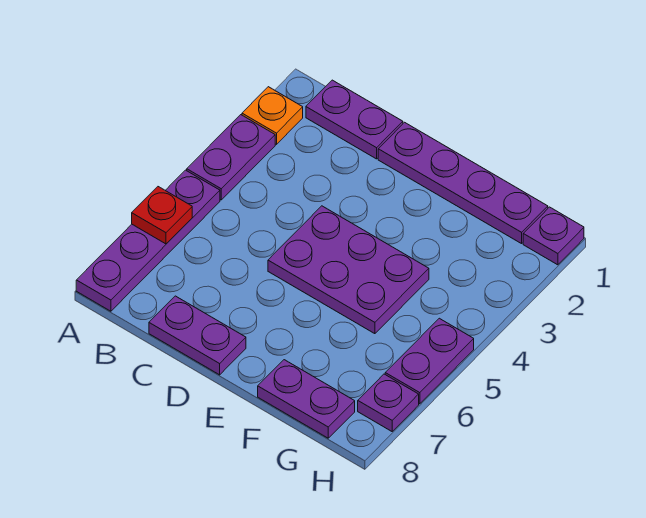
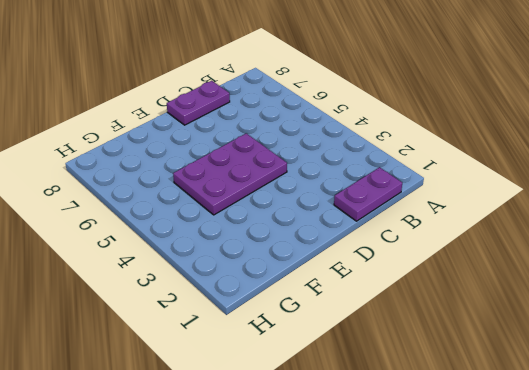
none -> orange plate A2 level 1
none -> purple plate A3:A4 level 1
none -> purple plate A5:A8 level 1

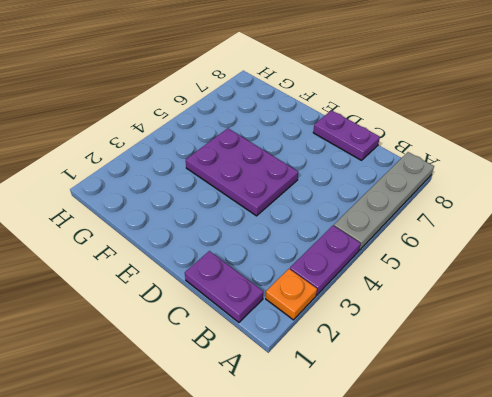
grey plate A5:A8 level 1 -> purple plate A5:A8 level 1
none -> purple plate D1:G1 level 1
none -> purple plate F8:G8 level 1
none -> purple plate H1 level 1

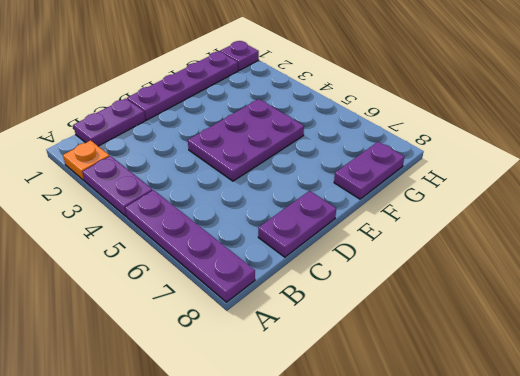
none -> purple plate H5:H6 level 1
none -> purple plate H7 level 1
none -> red plate A6 level 2

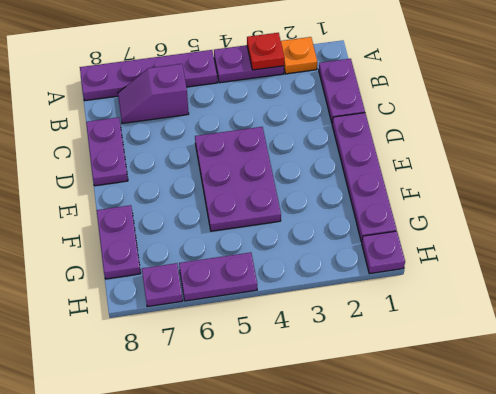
red plate A3 level 2 -> red plate A6 level 2
purple slope B6:B7 level 1 top 6 -> none

